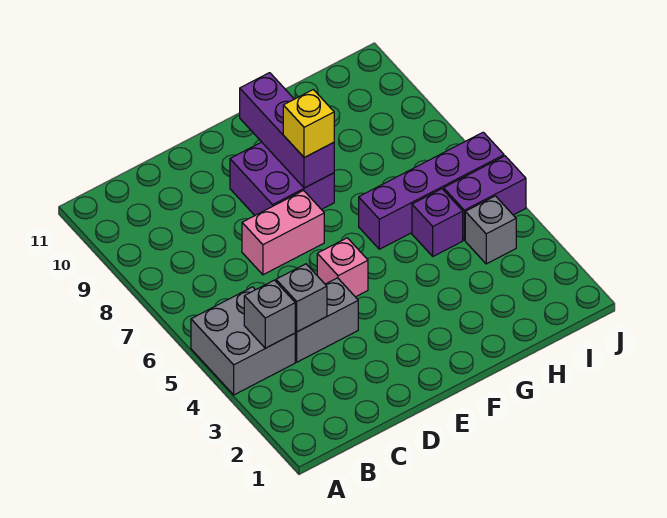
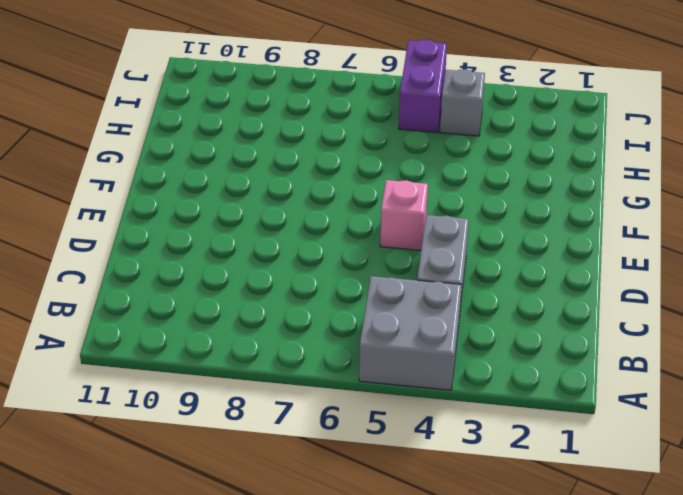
none -> pink brick D7:E7 level 1
none -> purple brick E8:F9 level 1
none -> purple brick G6:J6 level 1

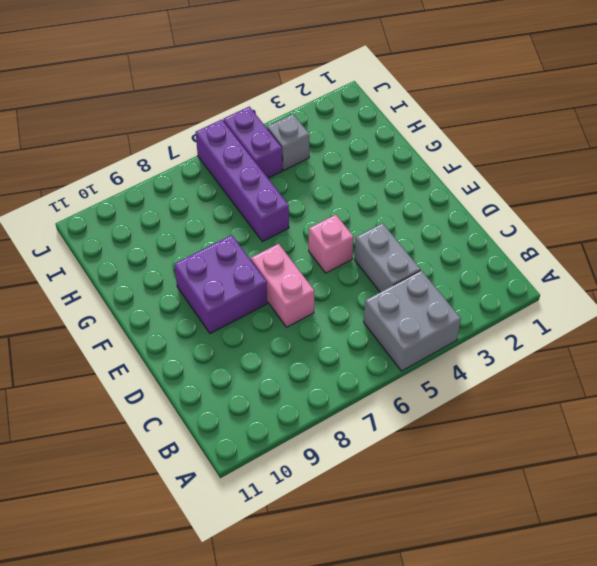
none -> purple brick H5 level 1
none -> grey brick B4 level 2
none -> grey brick C4 level 2

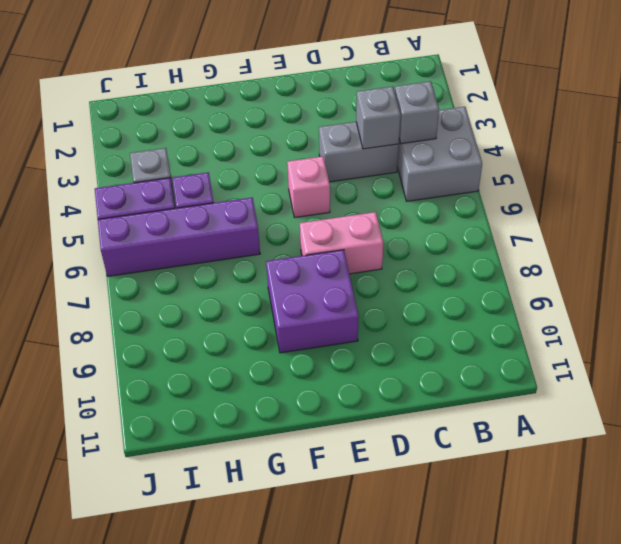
none -> purple brick F8:F10 level 2
none -> yellow brick F8 level 3

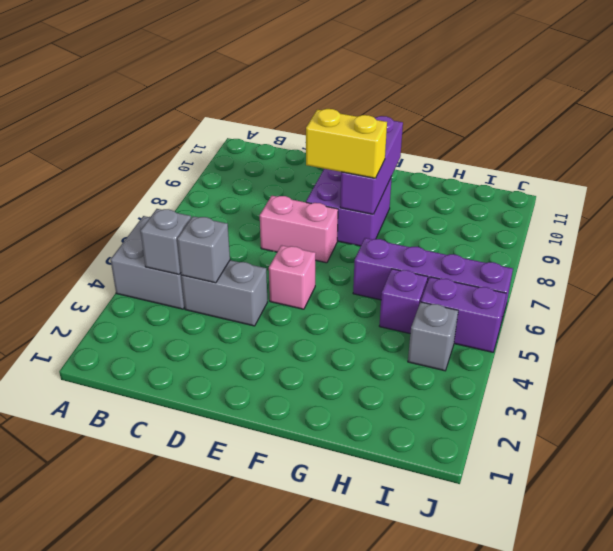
yellow brick E8:F8 level 3 -> yellow brick F8 level 3

